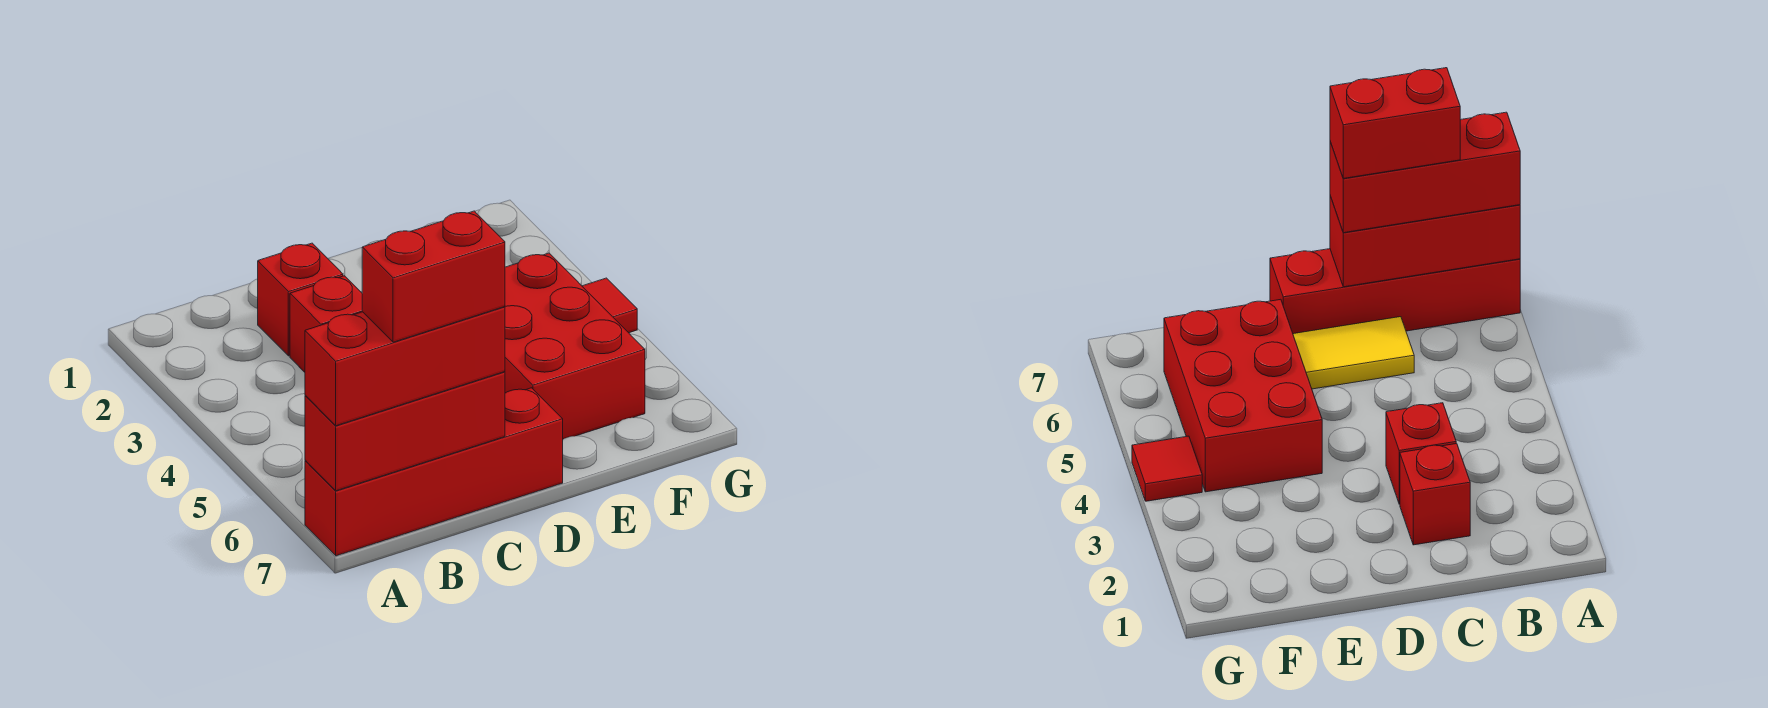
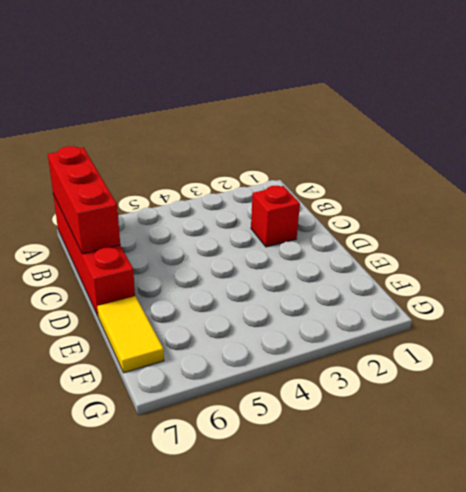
yellow tile E7:F7 level 1 -> yellow tile C6:D6 level 1
none -> red brick C3 level 1
none -> red brick E4:F6 level 1

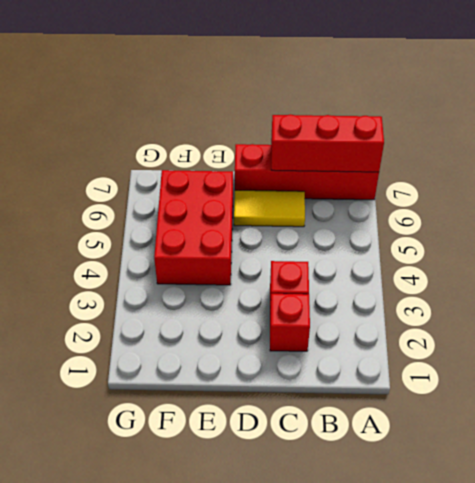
none -> red tile G4 level 1
none -> red brick A7:C7 level 3

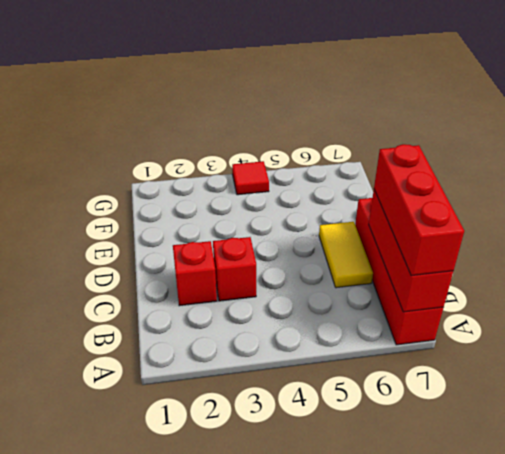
none -> red brick E4:F6 level 1
none -> red brick B7:C7 level 4

